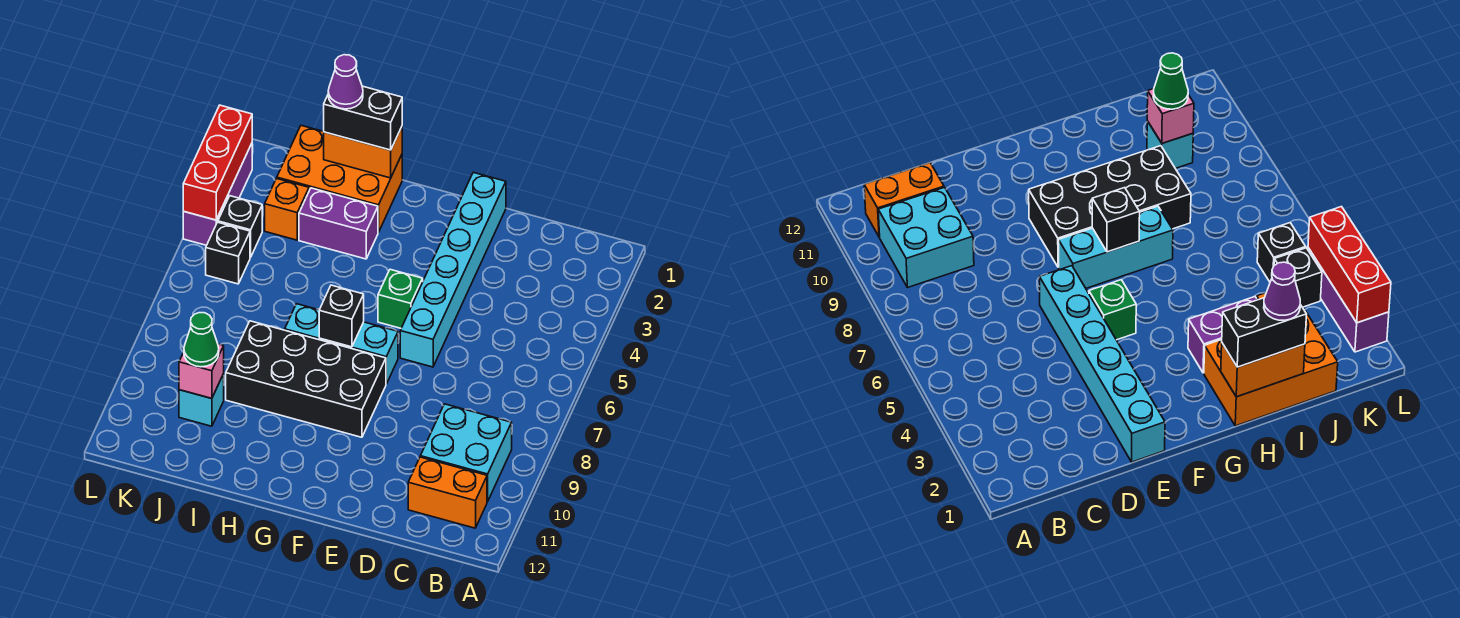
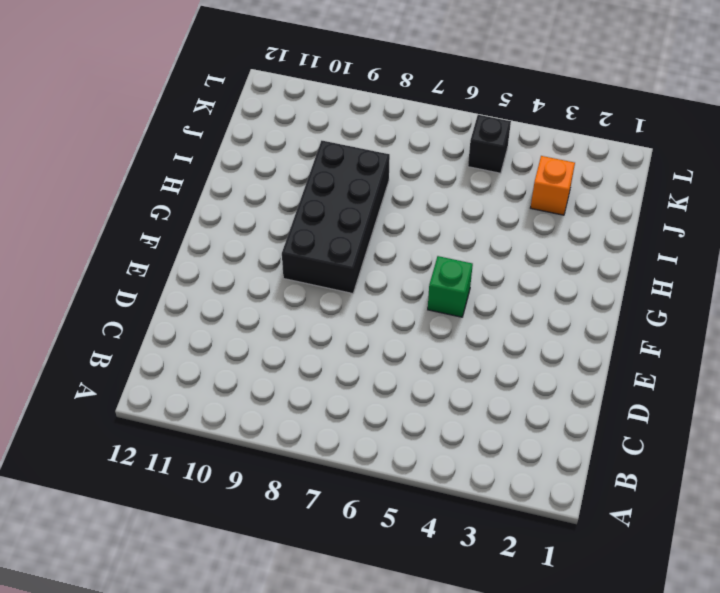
none -> cyan brick B9:C10 level 1
none -> orange brick B11:C11 level 1
none -> cyan brick E1:E6 level 1

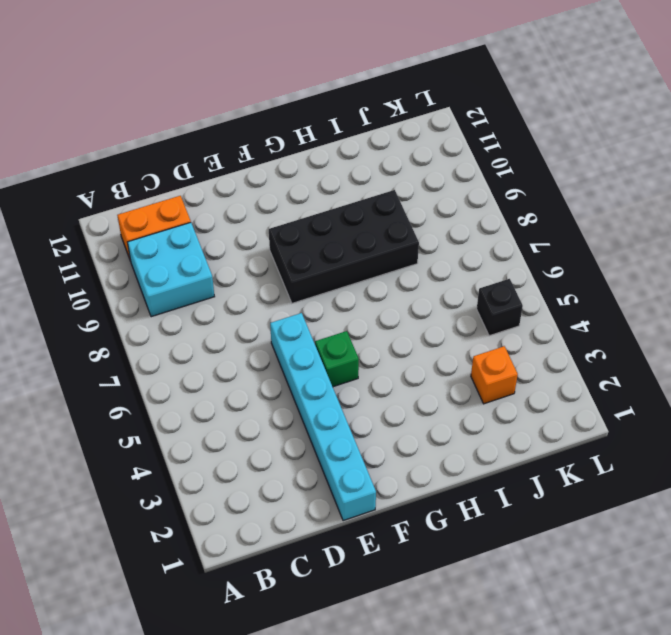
none -> cyan brick F7:H7 level 1
none -> orange brick H1:J2 level 1
none -> purple brick H3:I3 level 1

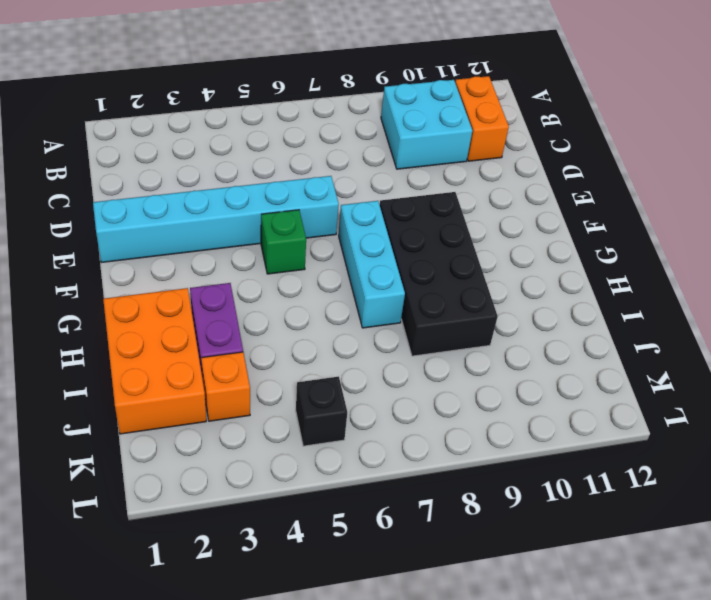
none -> cyan brick J10 level 1
none -> black brick K4 level 1
none -> purple brick L2:L4 level 1

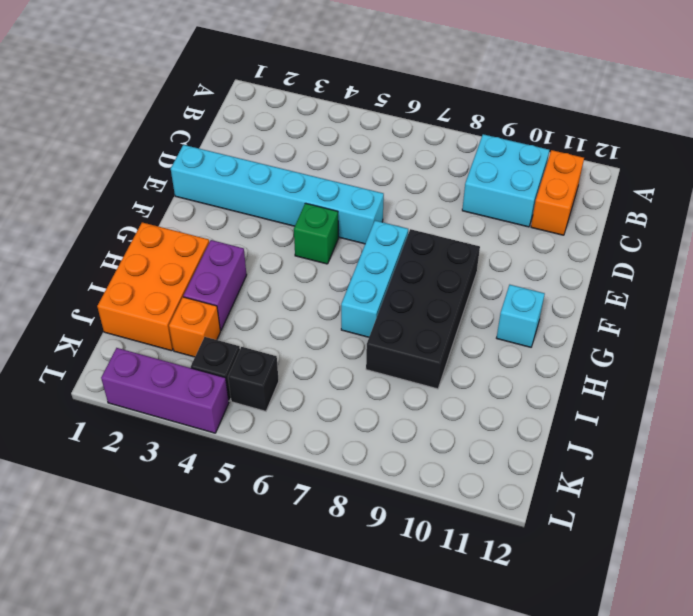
cyan brick G11 level 1 -> cyan brick J10 level 1
none -> black brick G7 level 2
none -> orange brick H1:I1 level 2
none -> pink brick J10 level 2

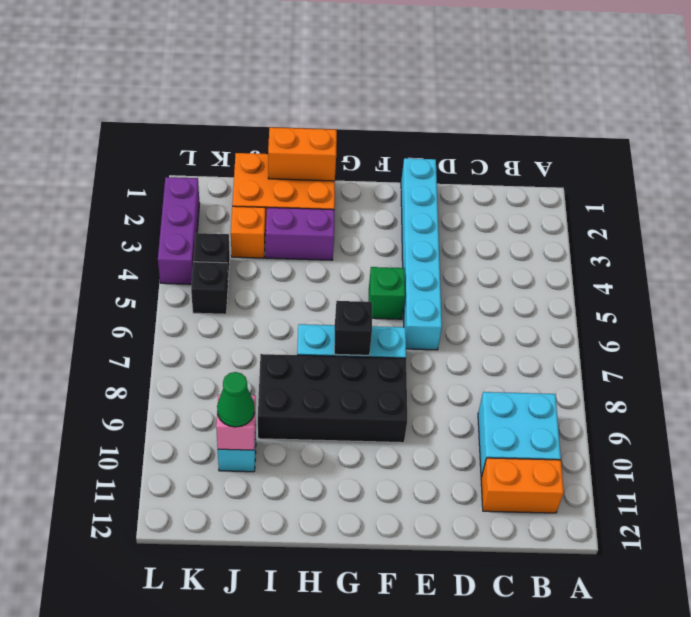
none -> red brick L2:L4 level 2
none -> black brick H1:I1 level 3
none -> purple cone I1 level 4

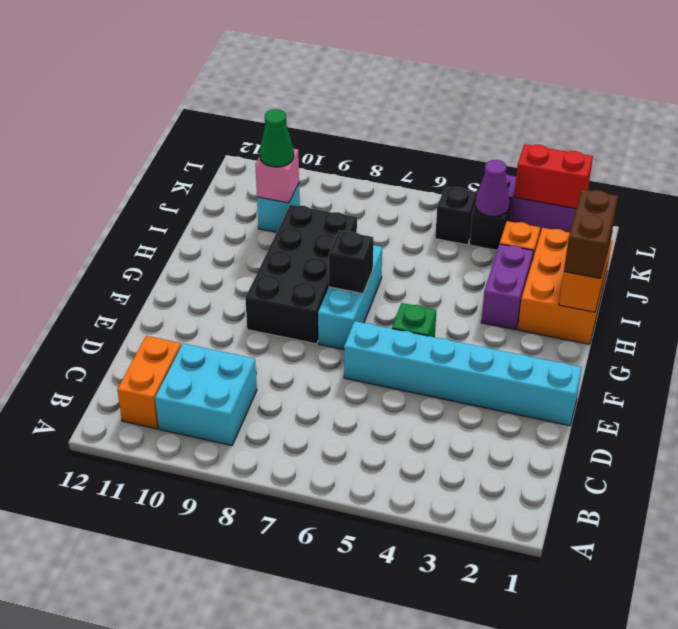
brown brick H1:I1 level 3 -> black brick H1:I1 level 3
purple cone K4 level 2 -> purple cone I1 level 4
red brick L2:L3 level 2 -> red brick L2:L4 level 2

